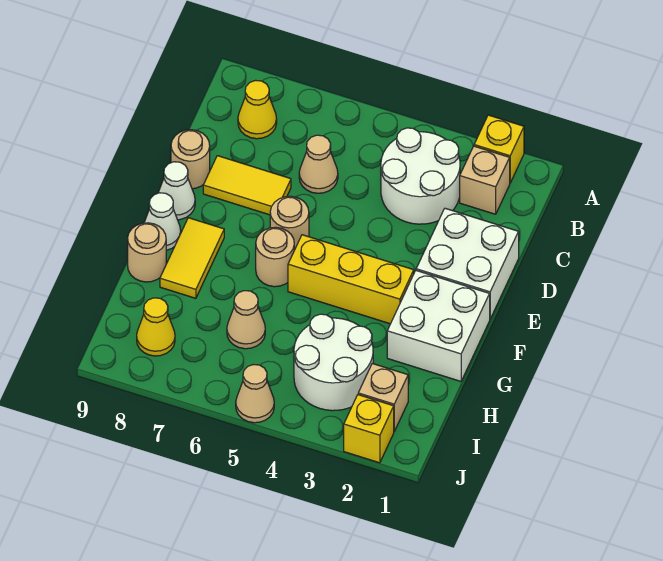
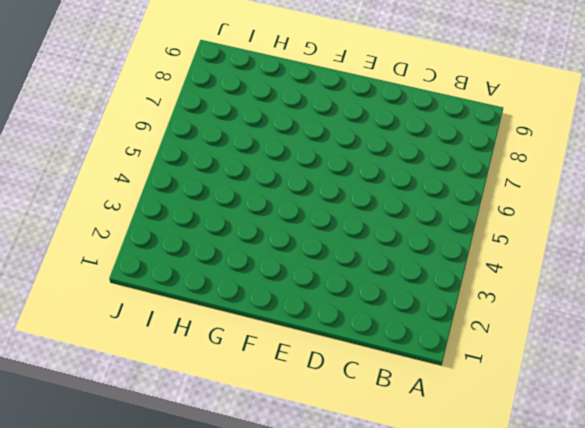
none -> yellow brick A2 level 1
none -> tan brick B2 level 1
none -> white round brick B3:C4 level 1

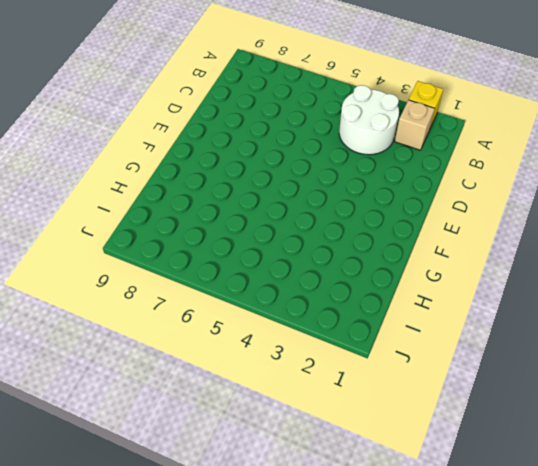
none -> yellow cone B8 level 1
none -> tan cone C6 level 1
none -> white brick D1:E2 level 1

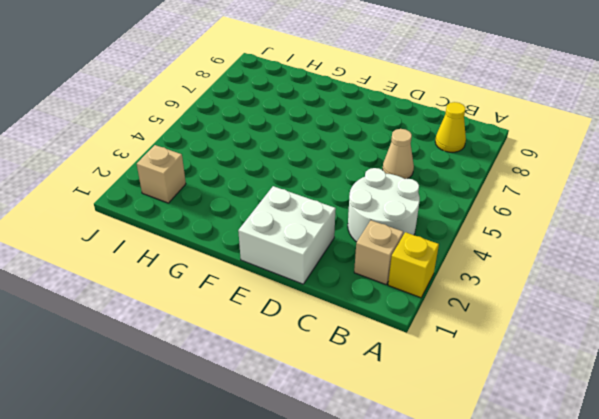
none -> yellow tile D7:D8 level 1
none -> tan round brick D9 level 1
none -> tan round brick E6 level 1

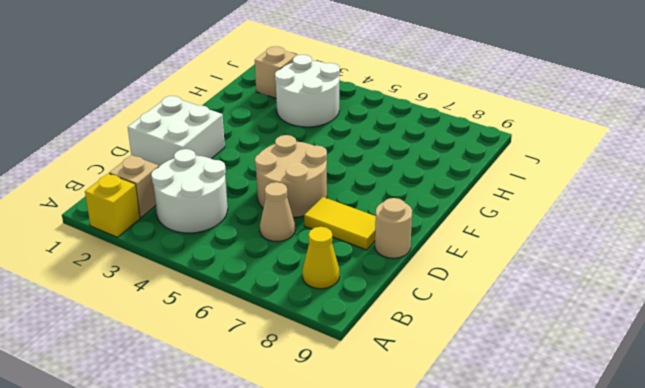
tan round brick D5:E6 level 1 -> tan round brick E6 level 1
none -> white cone E9 level 1
none -> white brick F1:G2 level 1
none -> yellow brick F3:F5 level 1

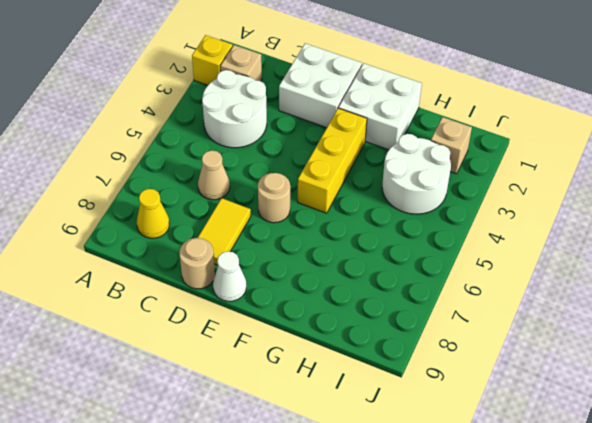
none -> tan round brick F6 level 1
none -> yellow tile F8:G8 level 1
none -> white cone F9 level 1

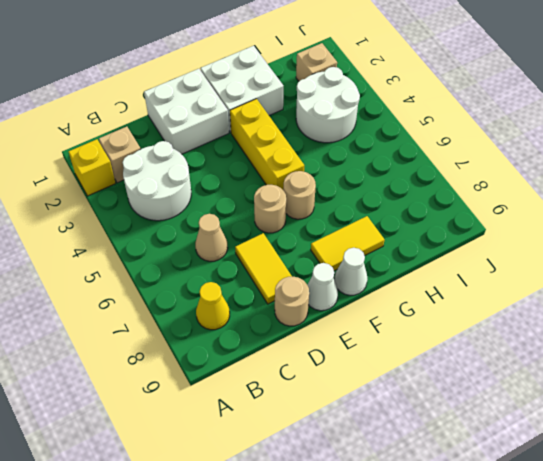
none -> tan round brick G9 level 1
none -> tan cone H6 level 1
none -> yellow cone I8 level 1

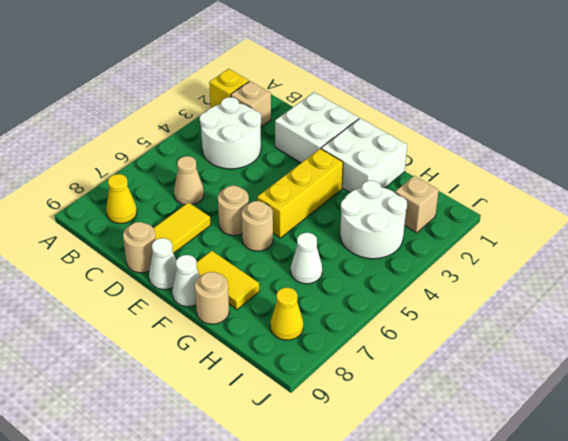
white cone H6 level 1 -> tan cone H6 level 1
none -> yellow brick J2 level 1
none -> tan cone J5 level 1

